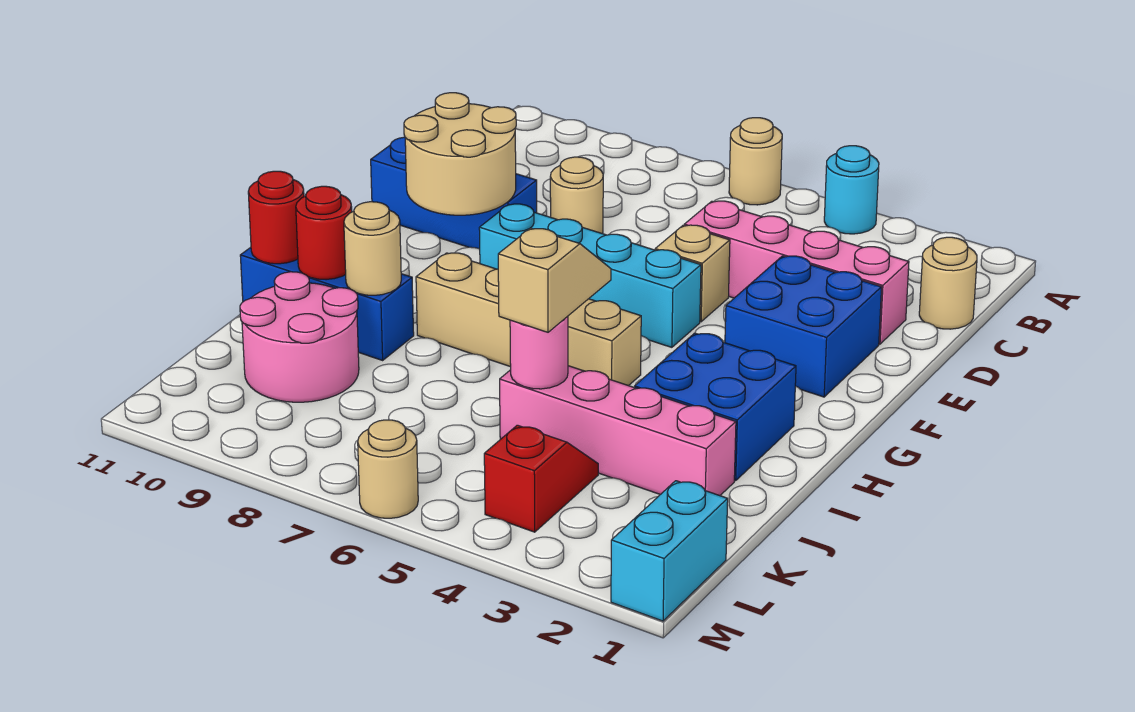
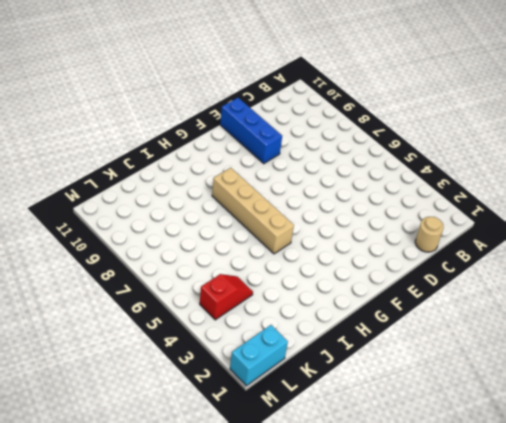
none -> cyan round brick A4 level 1
none -> tan round brick A6 level 1
none -> pink brick D2:D5 level 1

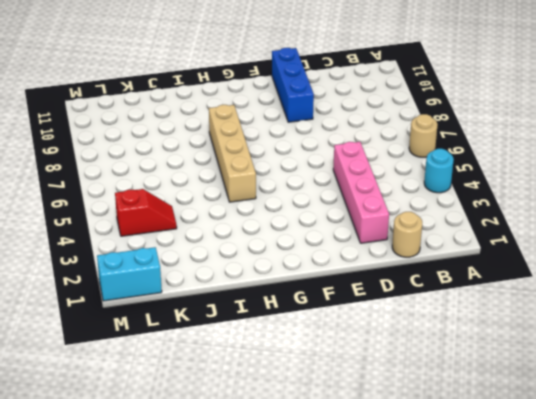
none -> tan round brick D8 level 1
none -> blue brick E2:F3 level 1
none -> tan brick E5 level 1

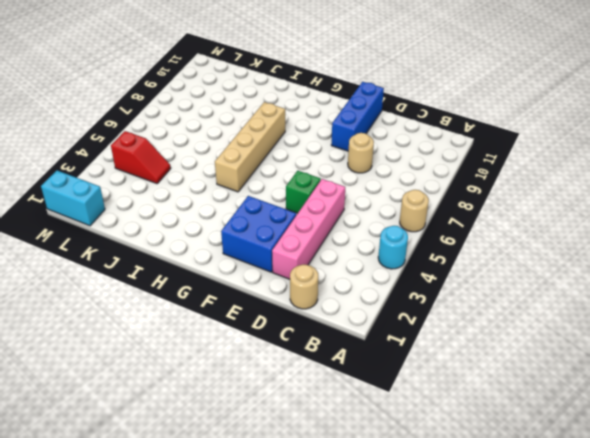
green brick E5 level 1 -> tan brick E5 level 1
none -> cyan brick F5:F8 level 1
none -> blue brick H2:I3 level 1
none -> blue brick I9:I11 level 1

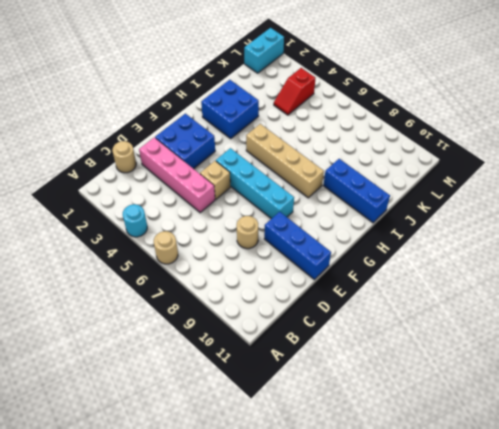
none -> pink brick J2:J5 level 1
none -> pink round brick J9:K10 level 1
none -> tan round brick M6 level 1

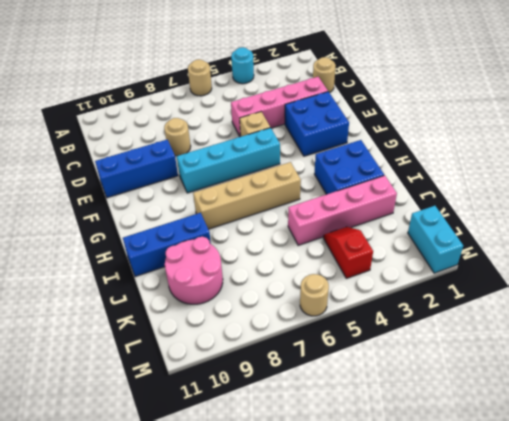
none -> tan round brick E9:F10 level 2
none -> tan round brick I9 level 2
none -> red round brick I10 level 2

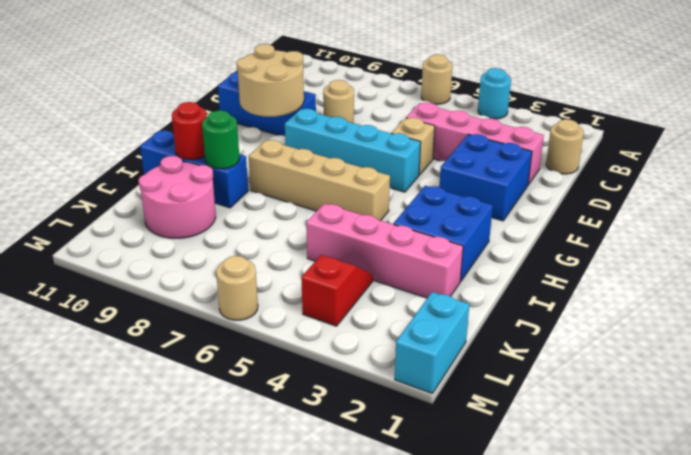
green round brick I9 level 2 -> tan round brick I9 level 2
none -> red round brick I11 level 2
none -> pink round brick J5 level 2
none -> tan slope I5:J5 level 3 top J

